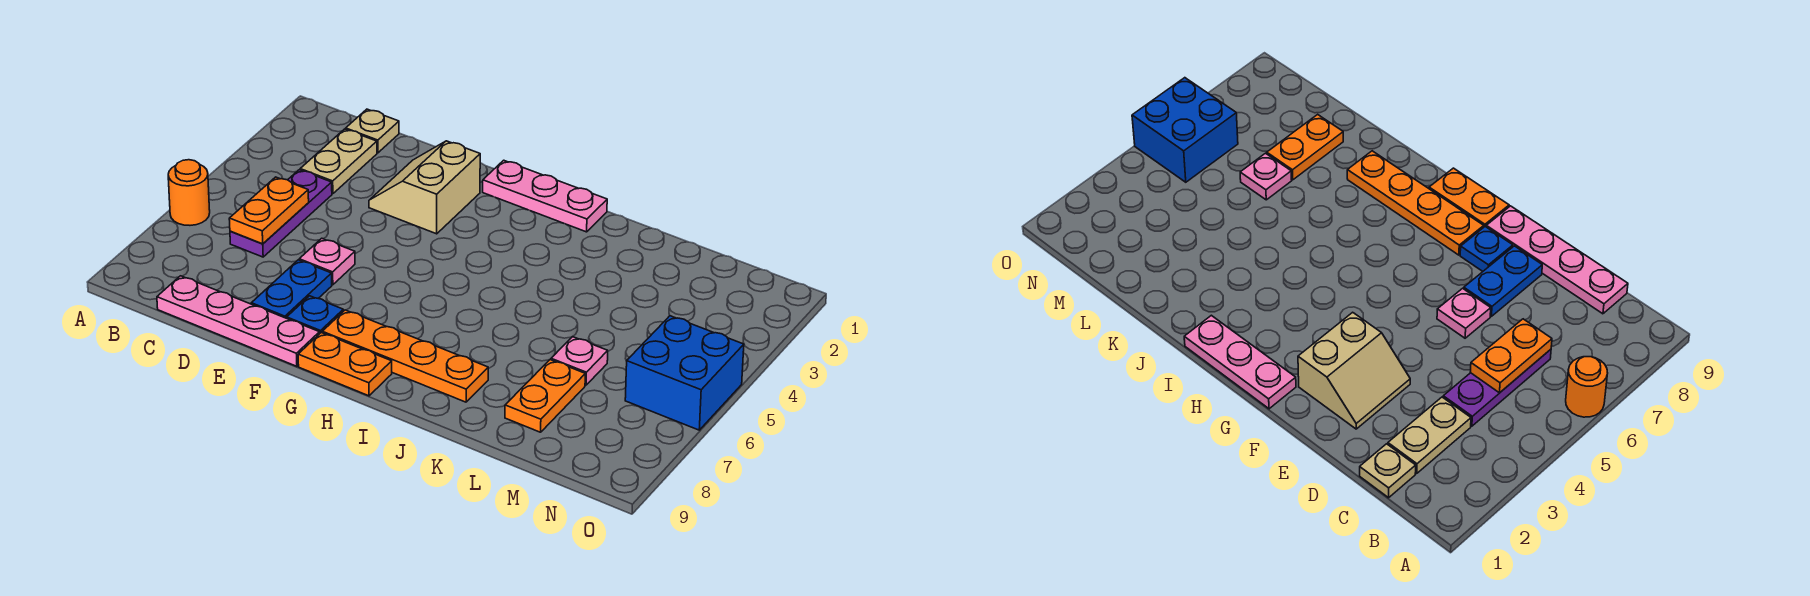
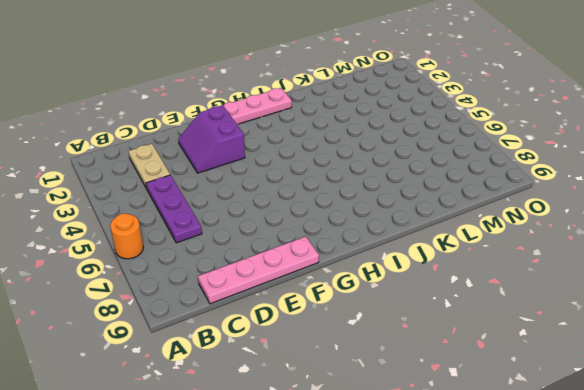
purple slope E2:F3 level 1 top F -> tan slope E2:F3 level 1 top F
none -> tan plate C1 level 1
none -> pink plate E6 level 1
none -> blue plate E7:E8 level 1

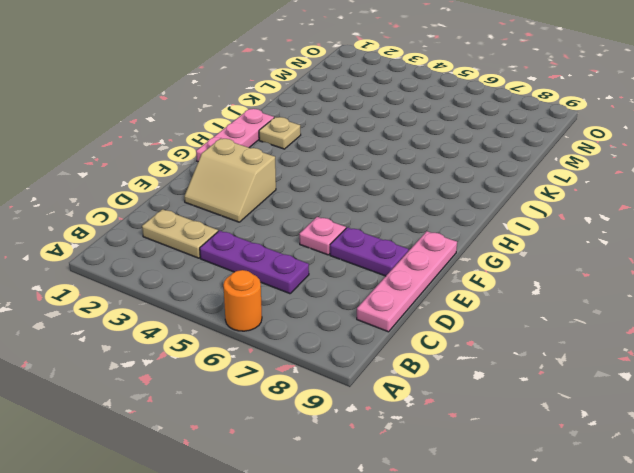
purple plate E7:E8 level 1 -> blue plate E7:E8 level 1
tan plate I2 level 1 -> tan plate C1 level 1
none -> blue plate F8 level 1
none -> orange plate G8:J8 level 1
none -> orange plate G9:H9 level 1

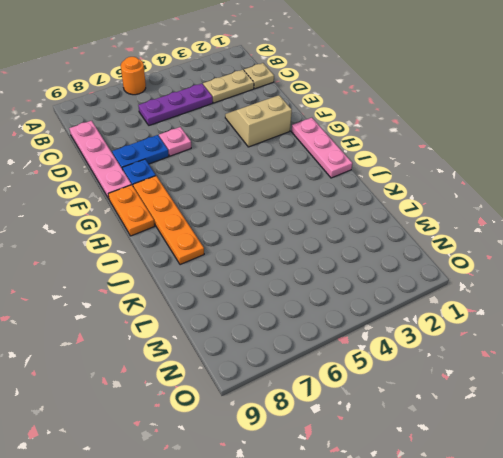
none -> pink plate L6 level 1
none -> orange plate L7:L8 level 1
none -> blue brick N5:O6 level 1

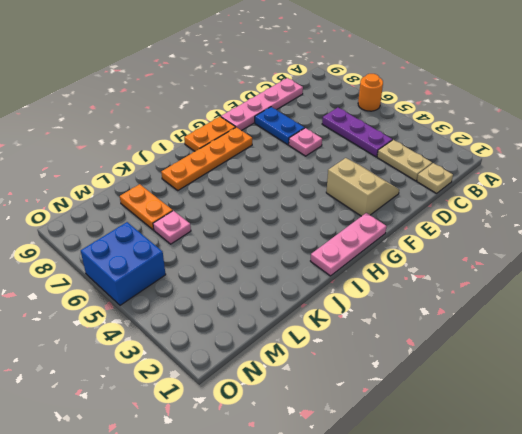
none -> blue plate F8 level 1
none -> orange plate C5:C6 level 2

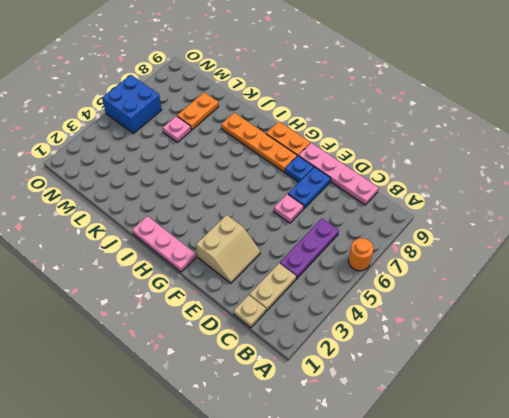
none -> orange plate C5:C6 level 2

